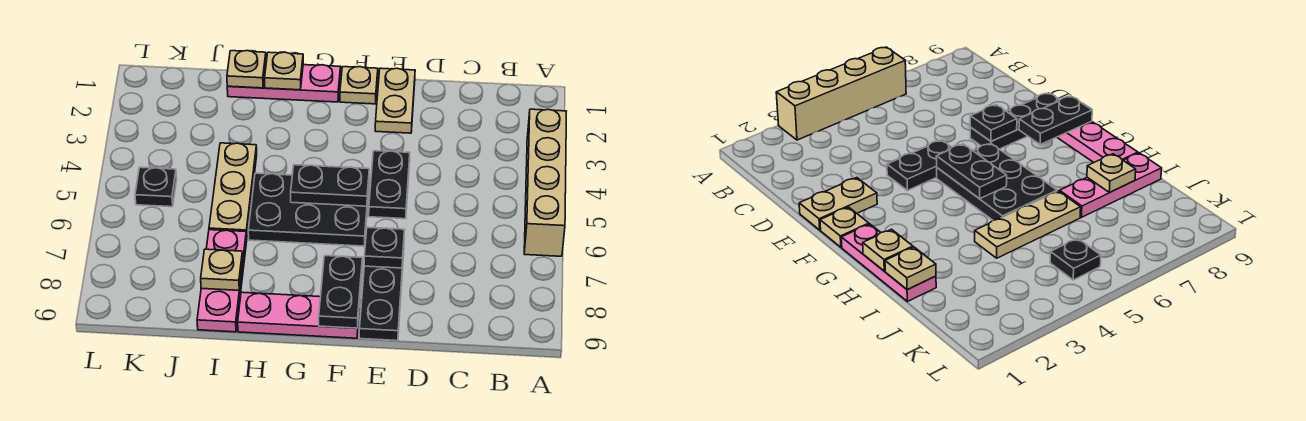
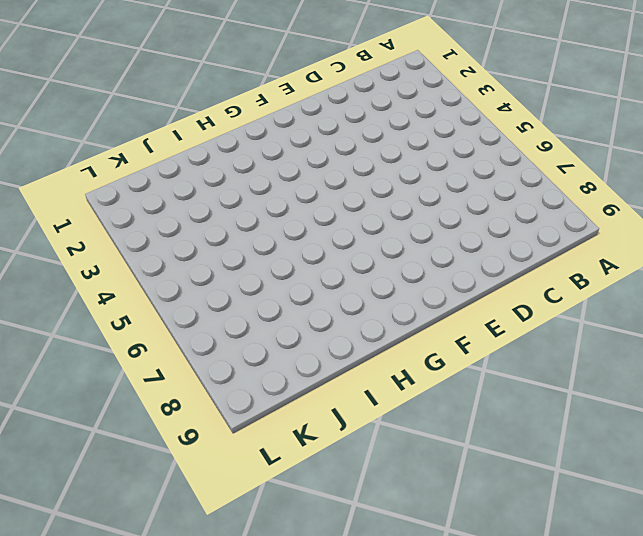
none -> tan brick A3:A6 level 1
none -> tan plate E1:E2 level 1
none -> black plate E4:E5 level 1

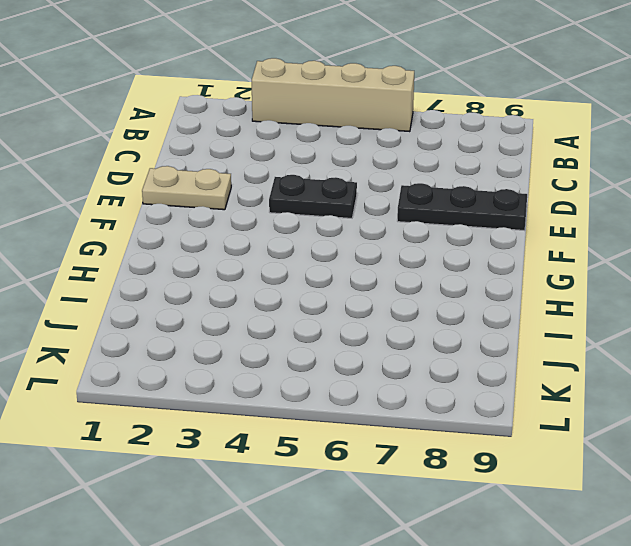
none -> tan plate F1 level 1
none -> black plate F5:H6 level 1
none -> pink plate F9:H9 level 1

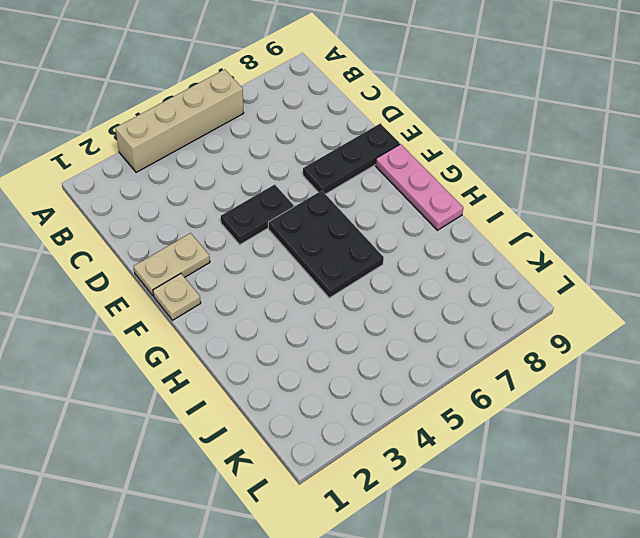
none -> pink plate G1:I1 level 1
none -> tan plate I4:I6 level 1
none -> pink plate I7:I9 level 1

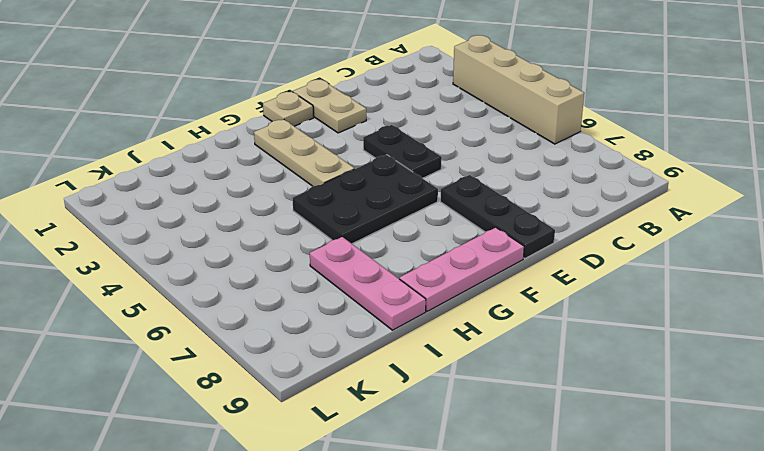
tan plate G2:G4 level 1 -> tan plate I4:I6 level 1
none -> pink plate G1:I1 level 1
none -> black plate K5 level 1
none -> black plate E7 level 2

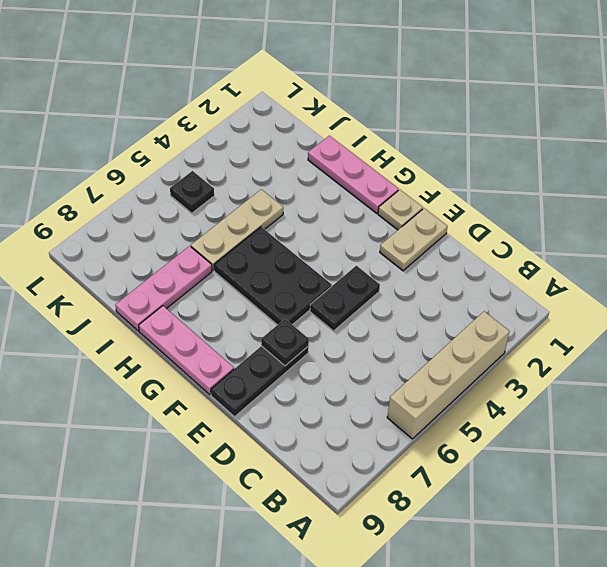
none -> black plate F5:G5 level 2
none -> black plate F8:F9 level 2
none -> tan plate H1 level 2

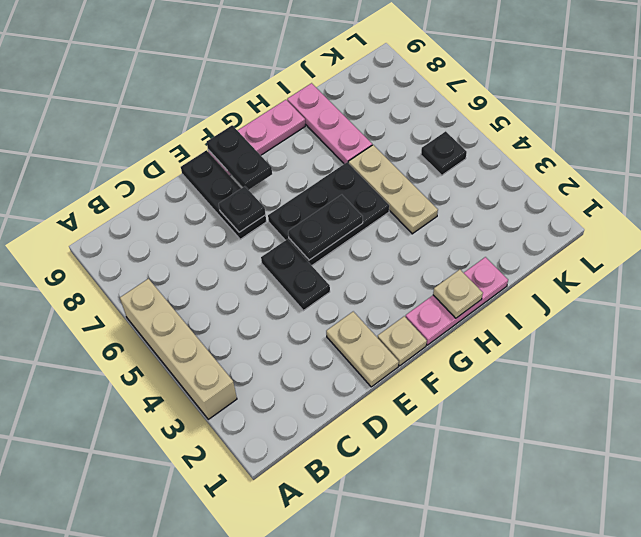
none -> tan plate I1 level 2
none -> tan plate I8 level 2

